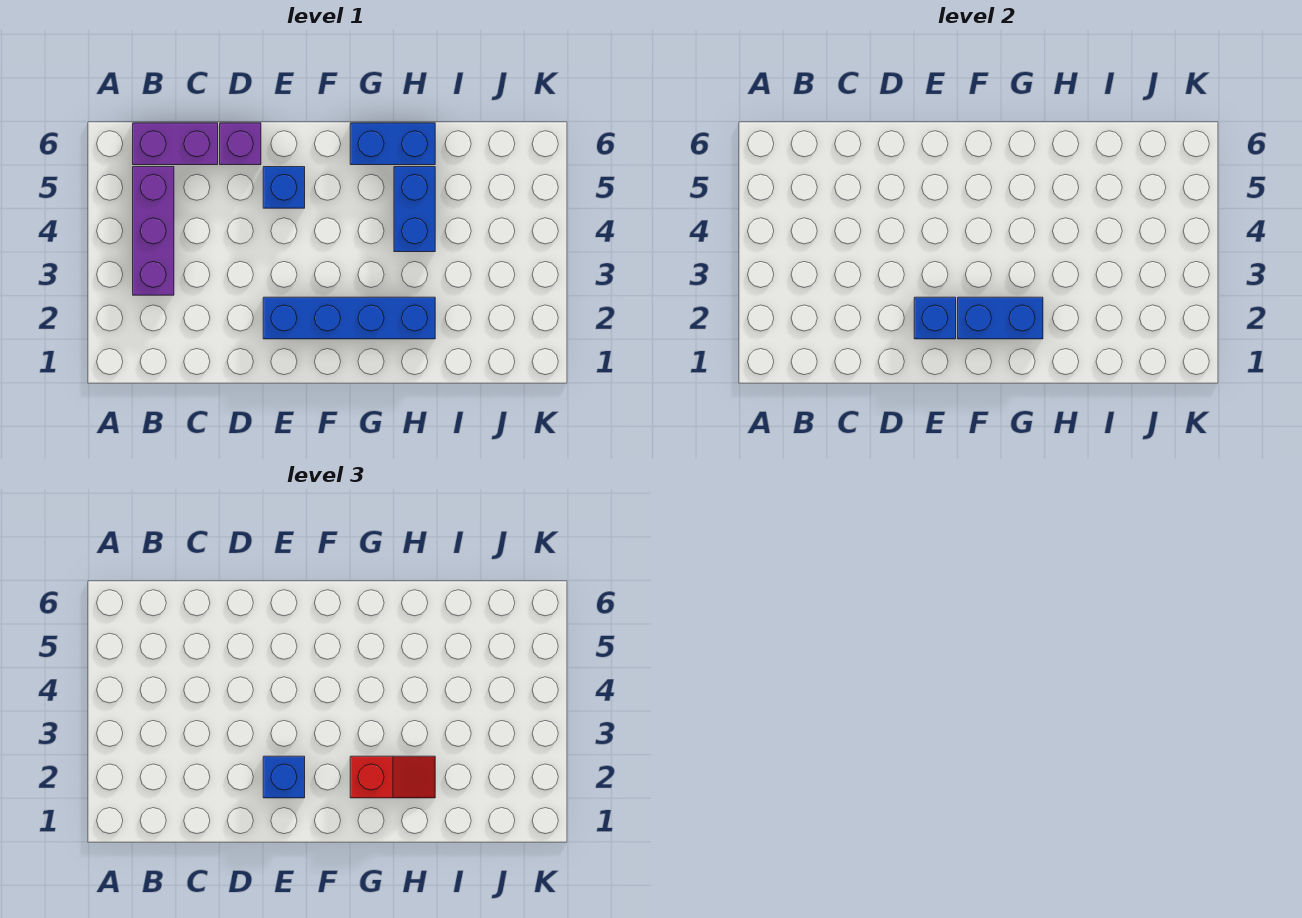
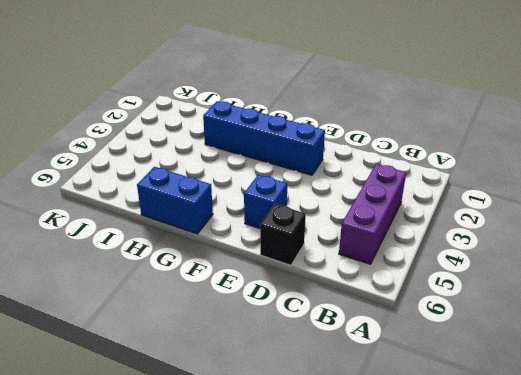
black brick D6 level 1 -> purple brick D6 level 1
none -> purple brick B6:C6 level 1
none -> blue brick H4:H5 level 1

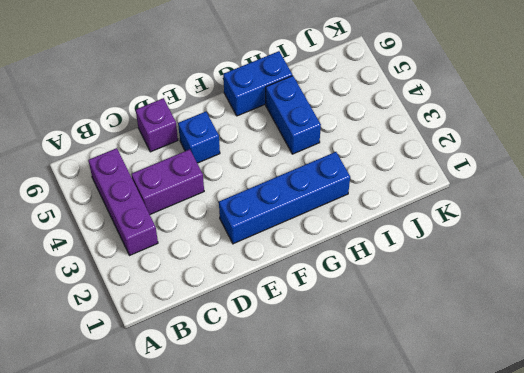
purple brick C4:D4 level 1 -> purple brick B6:C6 level 1
none -> blue brick E2 level 2
none -> blue brick F2:G2 level 2

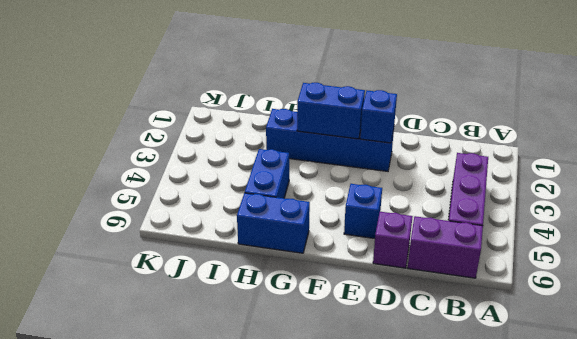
none -> blue brick E2 level 3
none -> red slope G2:H2 level 3 top G

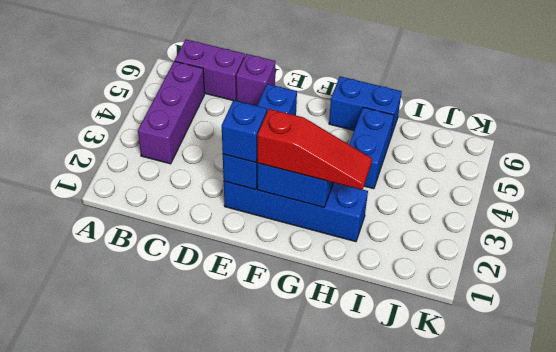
red slope F2:H2 level 3 top F -> red slope G2:H2 level 3 top G

